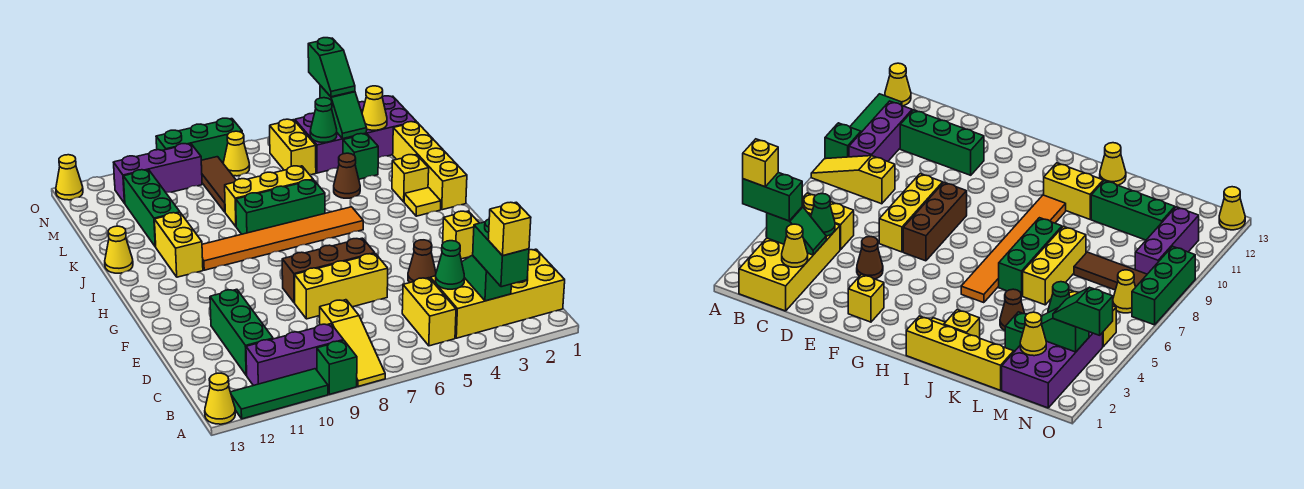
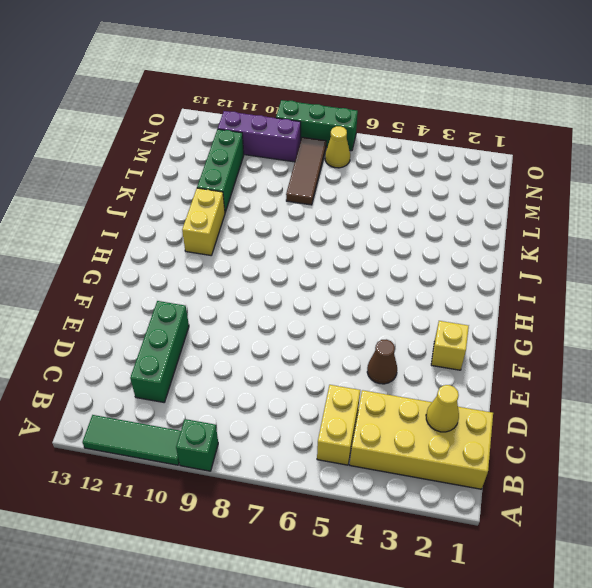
none -> yellow slope A8:C8 level 1 top C
none -> yellow cone A13 level 1
none -> purple brick B9:B11 level 1
none -> yellow brick E6:E8 level 1

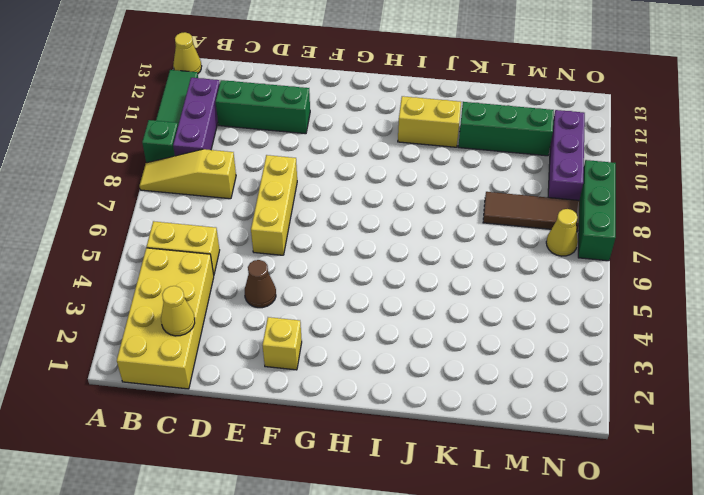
none -> brown brick F6:F8 level 1
none -> yellow brick I1:L1 level 1
none -> yellow tile I2 level 1
none -> orange tile I5:I10 level 1

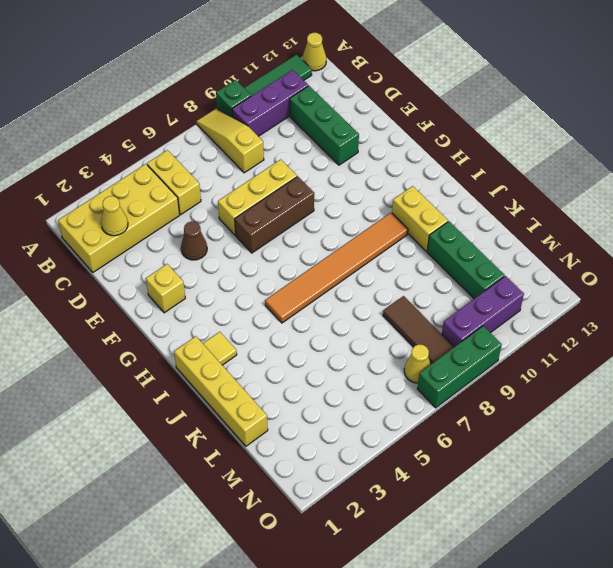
none -> yellow brick J2 level 1
none -> green brick J6:J8 level 1
none -> yellow cone J13 level 1
none -> brown cone K4 level 1

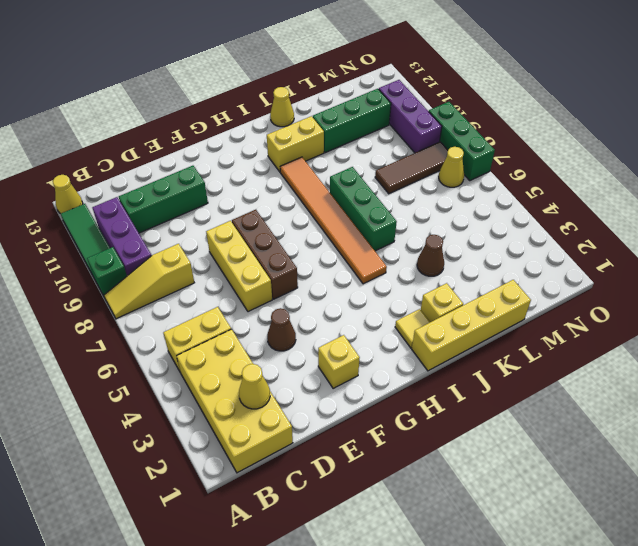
none -> yellow brick K6:K8 level 1
none -> green brick L3 level 1
none -> purple brick M1:N4 level 1
none -> yellow brick M5:N5 level 1

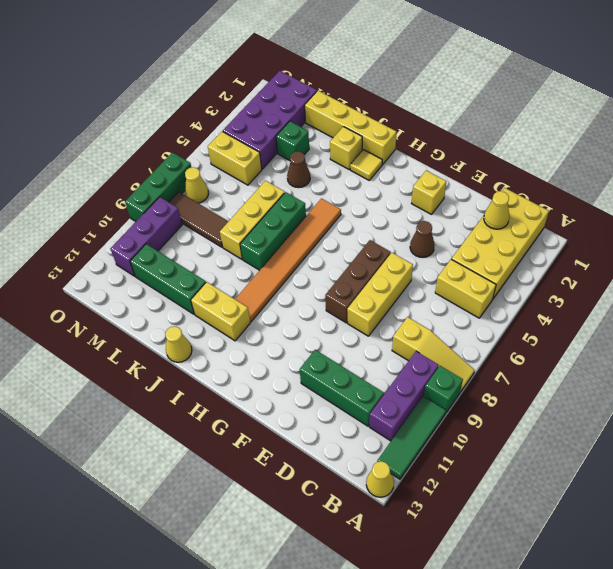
none -> yellow cone O13 level 1
none -> green slope B3:C3 level 2 top B
none -> green cone C4 level 2
none -> yellow cone M2 level 2

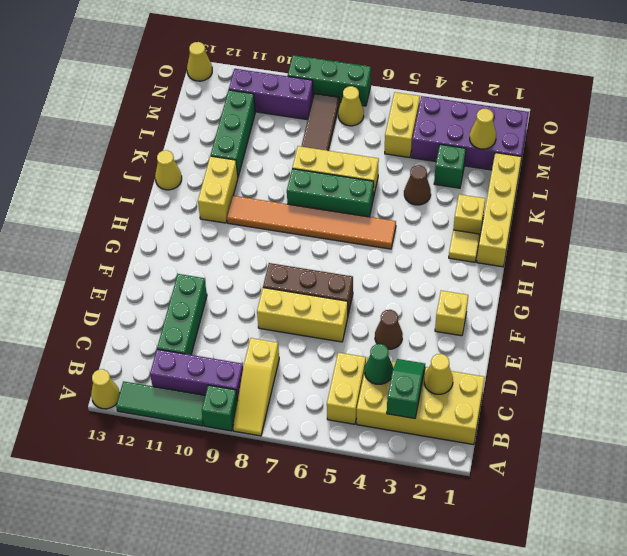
none -> green slope M3:N3 level 2 top N
none -> green cone M4 level 2
none -> green brick A3:B3 level 3
none -> green slope N3:O3 level 3 top O

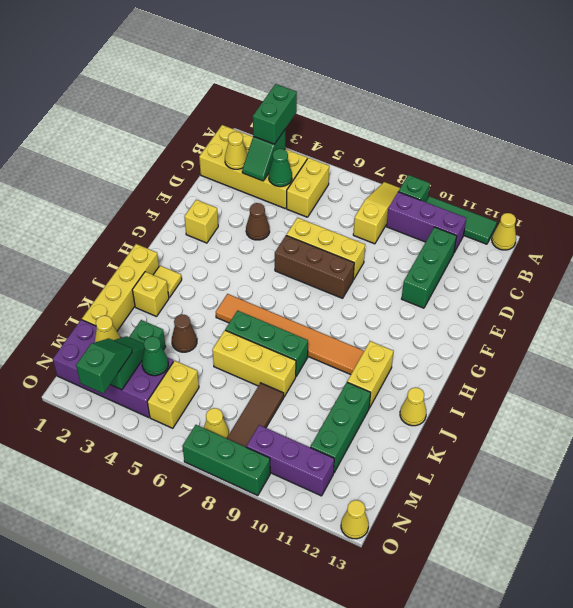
none -> yellow brick A3 level 4

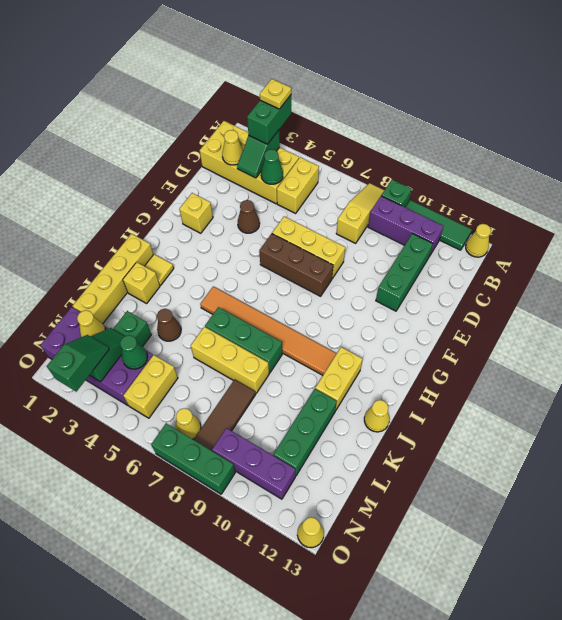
yellow plate A3 level 4 -> yellow brick A3 level 4

